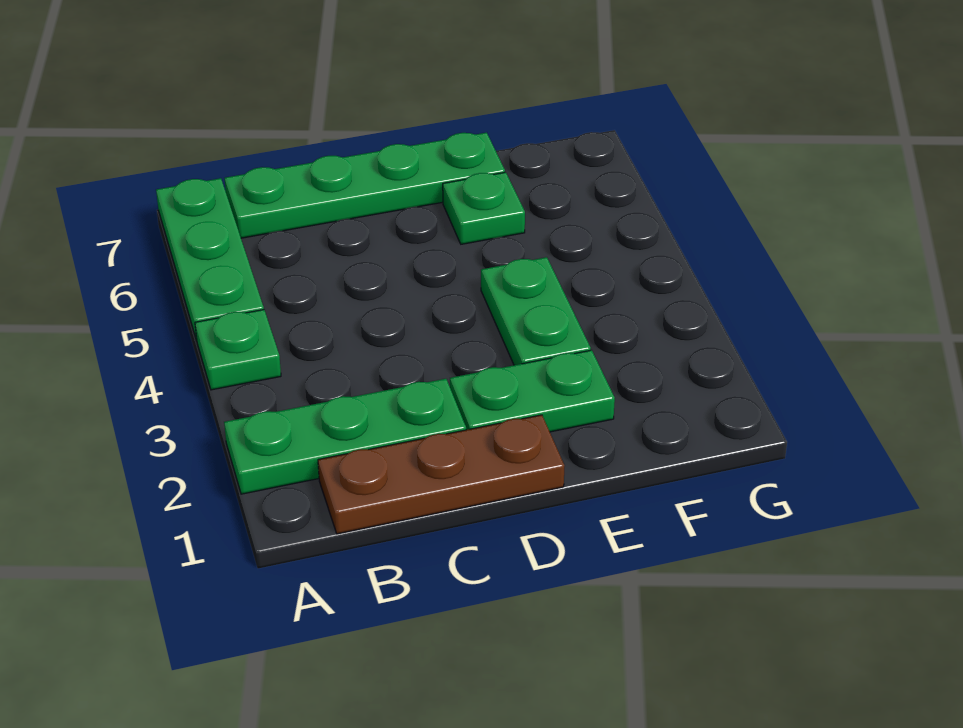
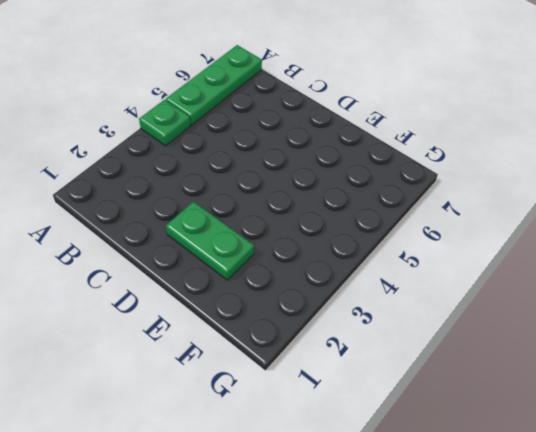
none -> green plate A2:C2 level 1
none -> brown plate B1:D1 level 1

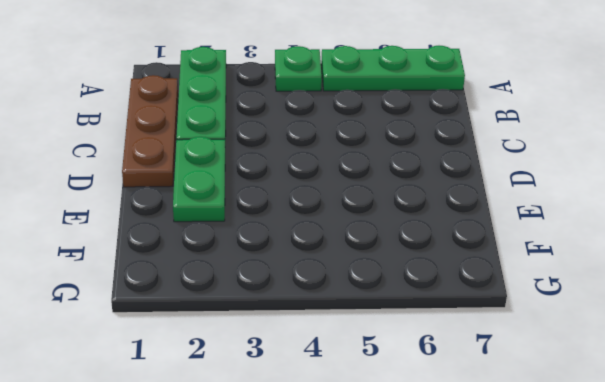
none -> green plate B7:E7 level 1
none -> green plate E3:E4 level 1

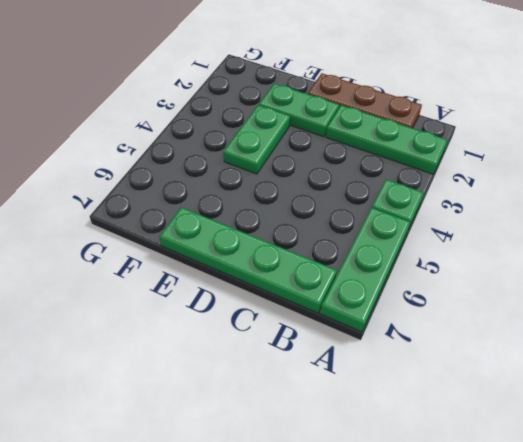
none -> green plate E6 level 1

